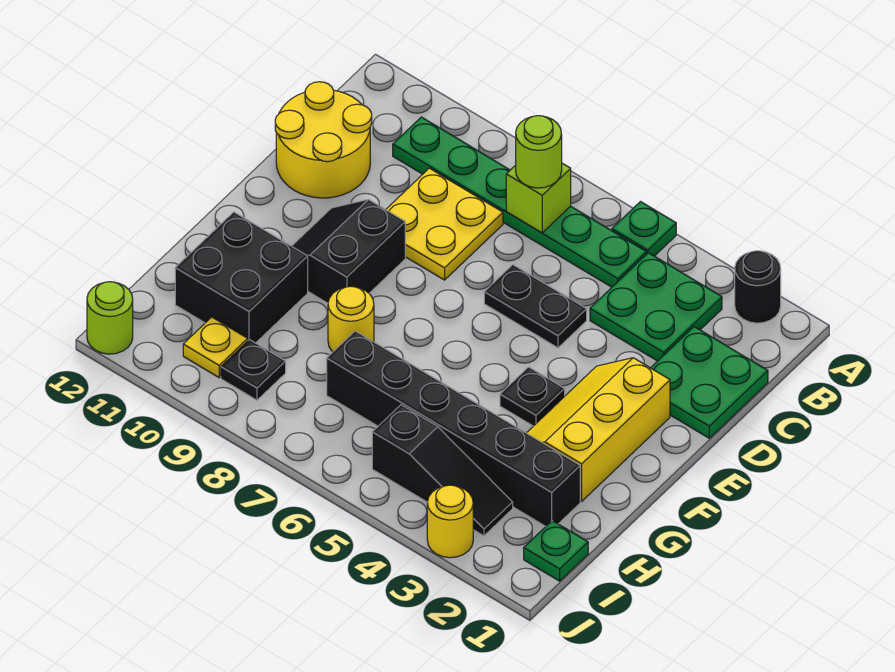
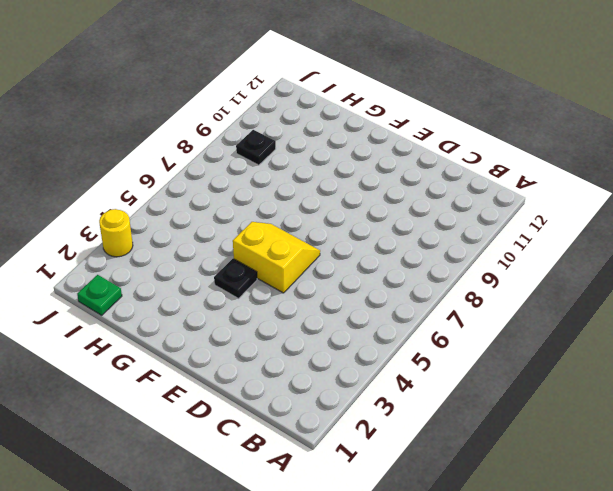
yellow slope E5:F6 level 1 top 5 -> none
none -> black round brick A2 level 1
none -> green plate A5 level 1
none -> green plate B3:C4 level 1

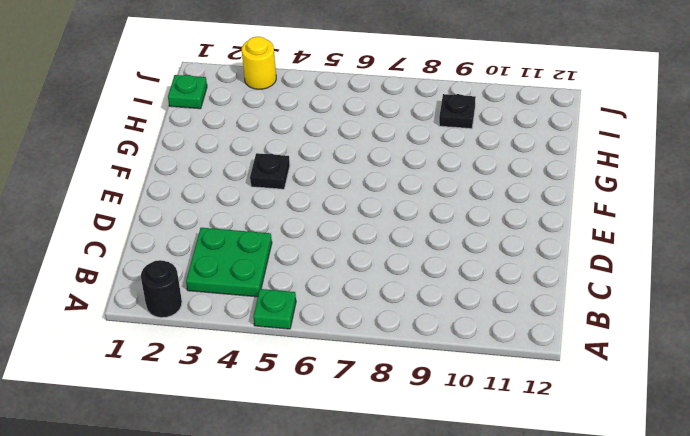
none -> green plate B5:B10 level 1
none -> green plate C1:D2 level 1
none -> yellow plate C8:D9 level 1

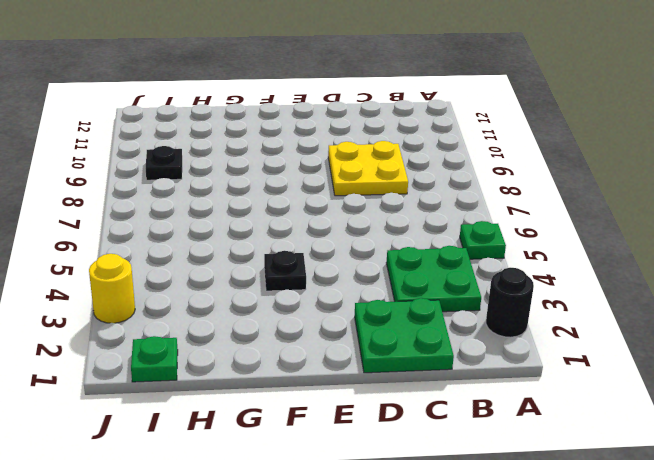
none -> green plate B5:B10 level 1
none -> yellow round brick C11:D12 level 1
none -> black plate D5:D6 level 1

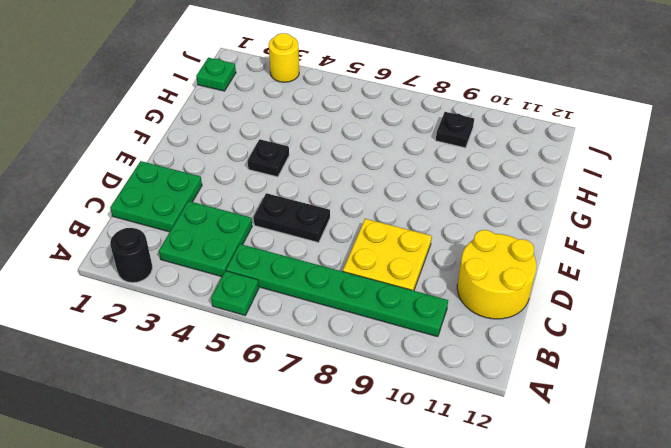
none -> yellow slope E2:G3 level 1 top 2
none -> black slope E9:F10 level 1 top 9
none -> yellow round brick G8 level 1

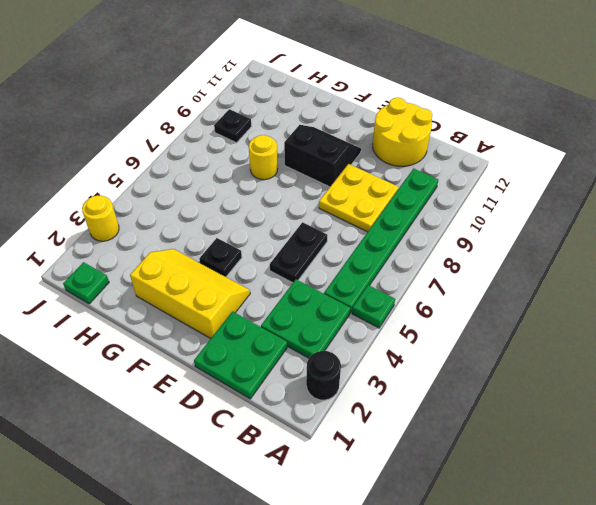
none -> black brick G10:H11 level 1
none -> black brick H2:H7 level 1
none -> black slope I3:I5 level 1 top 5

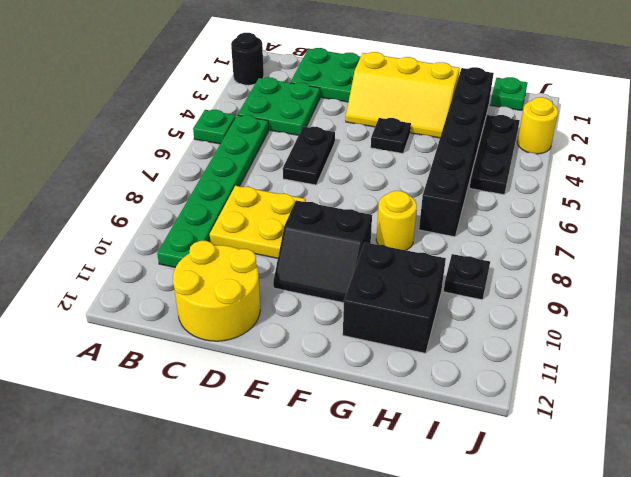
black plate I3:I5 level 1 -> black slope I3:I5 level 1 top 5
none -> yellow plate I10 level 1
none -> lime round brick J12 level 1
none -> lime brick B7 level 2

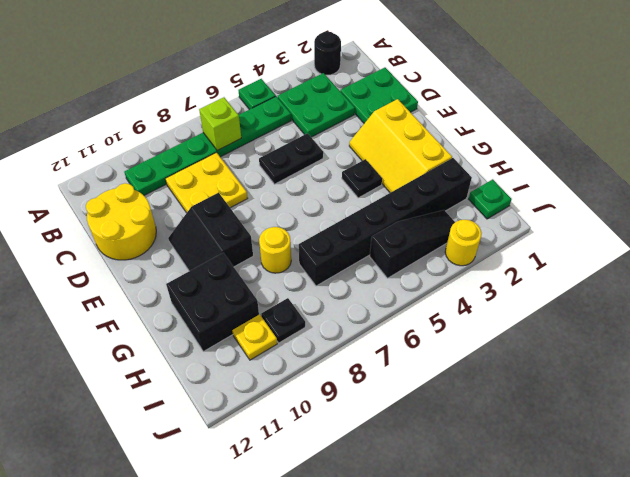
none -> lime round brick J12 level 1
none -> lime round brick B7 level 3

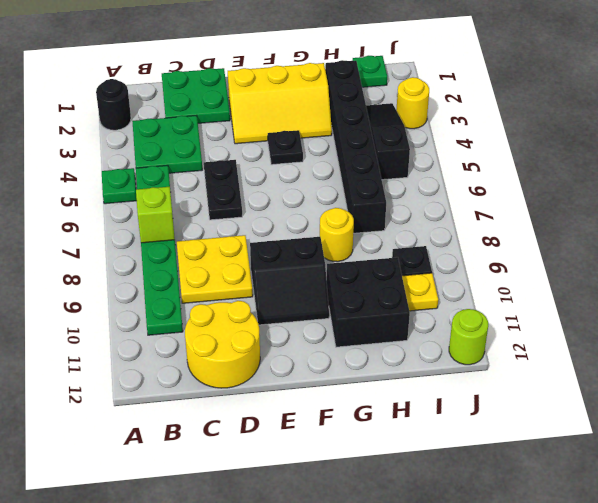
none -> lime round brick B7 level 3

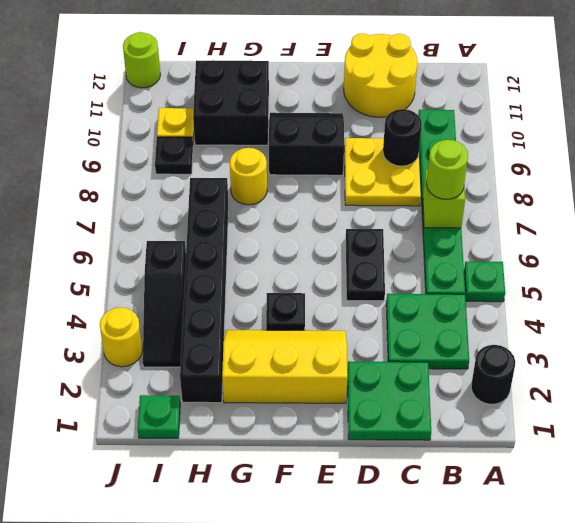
black round brick C9 level 2 -> none

